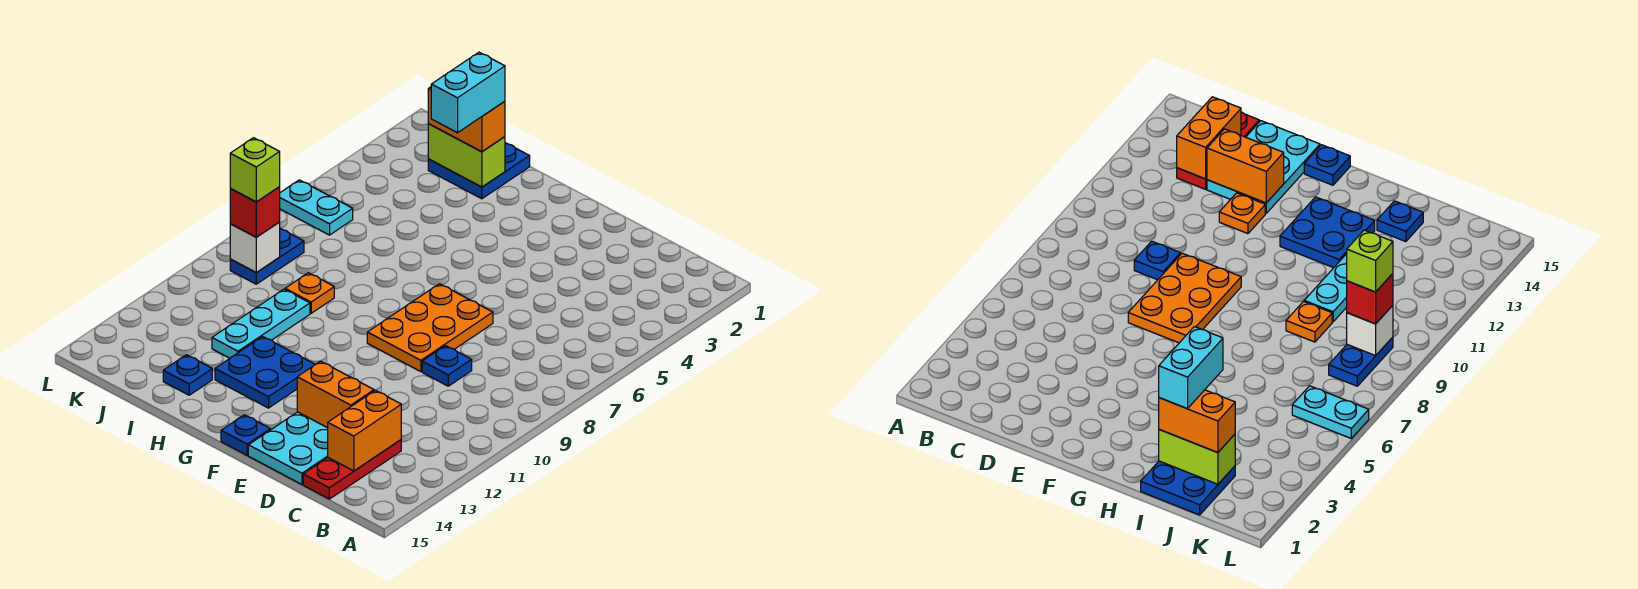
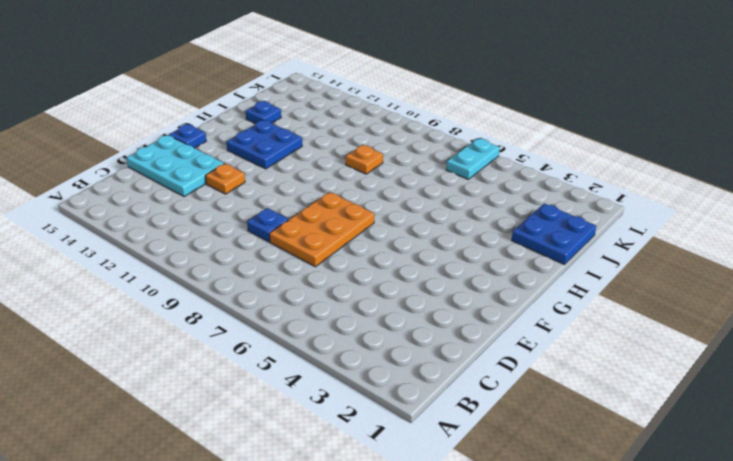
orange plate D7:F8 level 1 -> orange plate E7:F9 level 1
none -> red plate C13:C15 level 1
none -> cyan plate I10:I12 level 1
none -> blue plate K8:K9 level 1

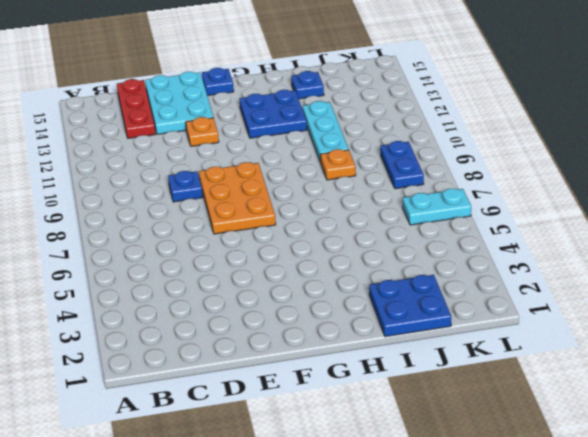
none -> orange brick C13:C14 level 2
none -> orange brick D13:E13 level 2
none -> lime brick I2:J2 level 2

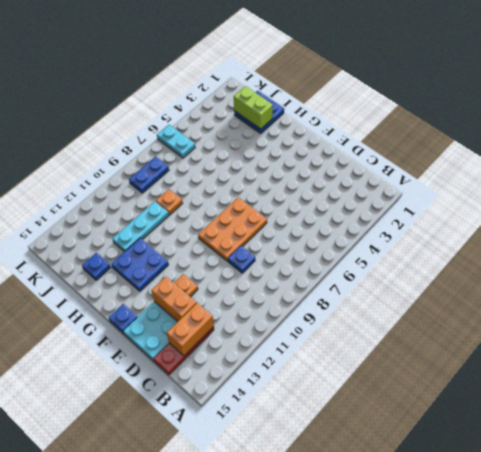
none -> white brick K9 level 2
none -> orange brick I2:J2 level 3
none -> red brick K9 level 3

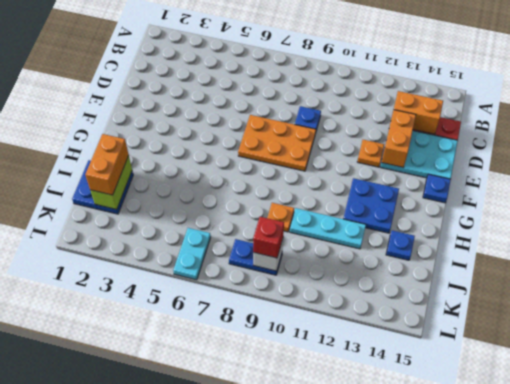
none -> cyan brick I2:I3 level 4
none -> lime brick K9 level 4

